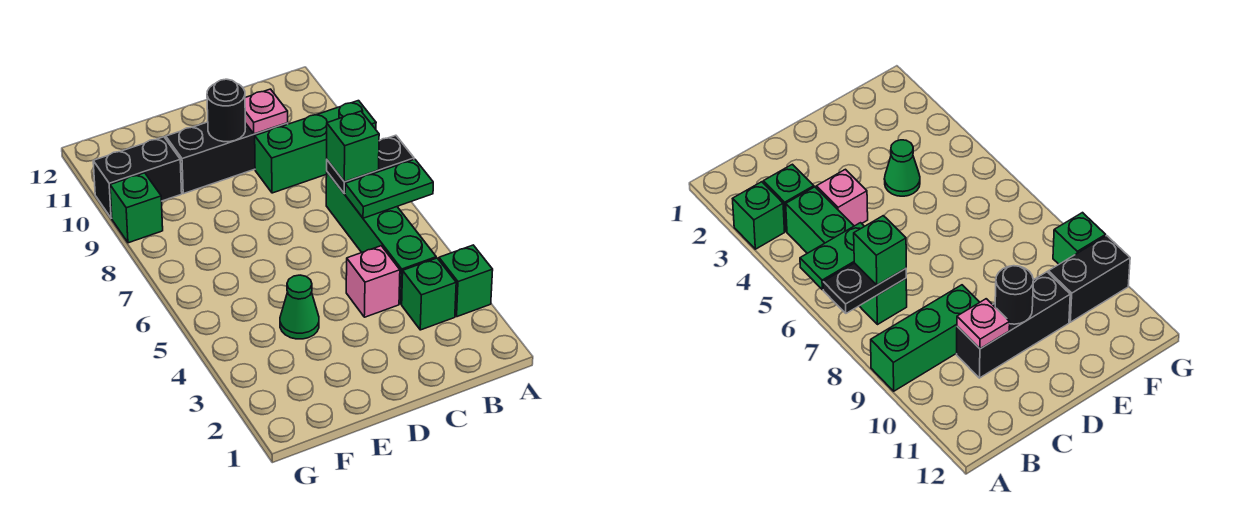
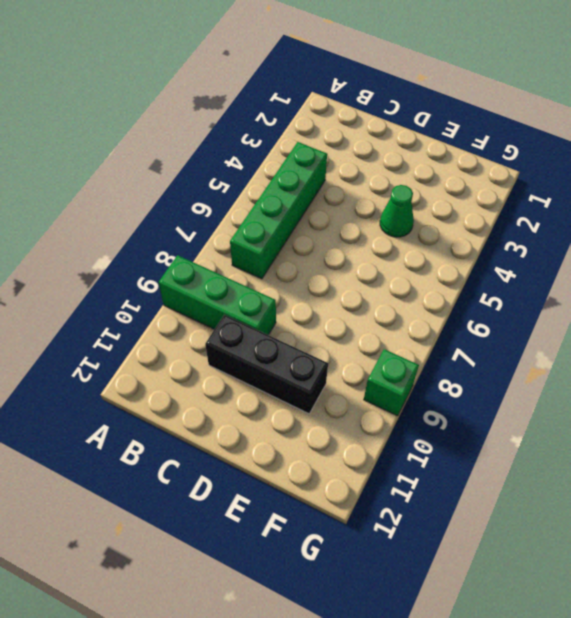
none -> green brick A3 level 1
none -> green brick B3 level 1
none -> pink brick C4 level 1

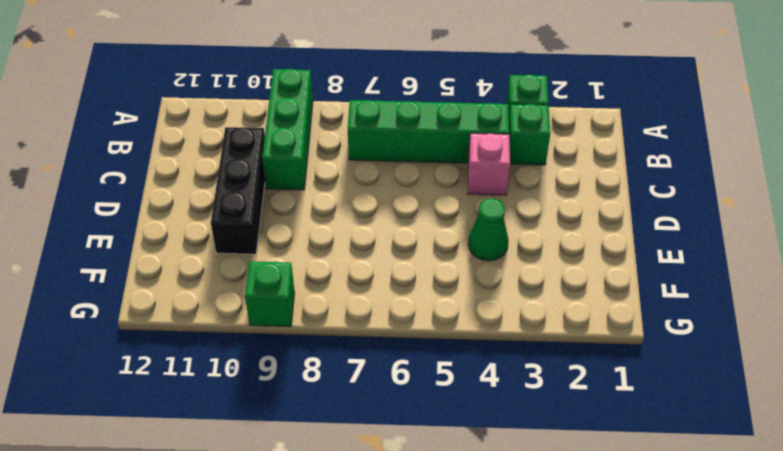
none -> black brick F10:G10 level 1
none -> green plate A6:B6 level 2
none -> black plate A7:B7 level 2

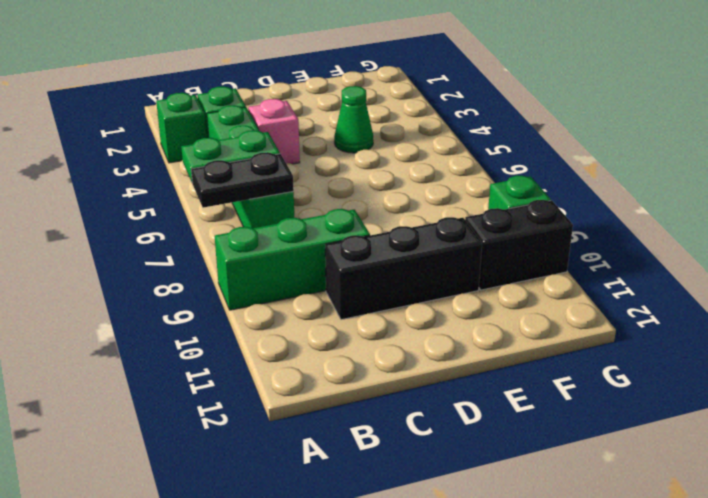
none -> pink plate C10 level 2
none -> black round brick D10 level 2
none -> green brick B7 level 3

